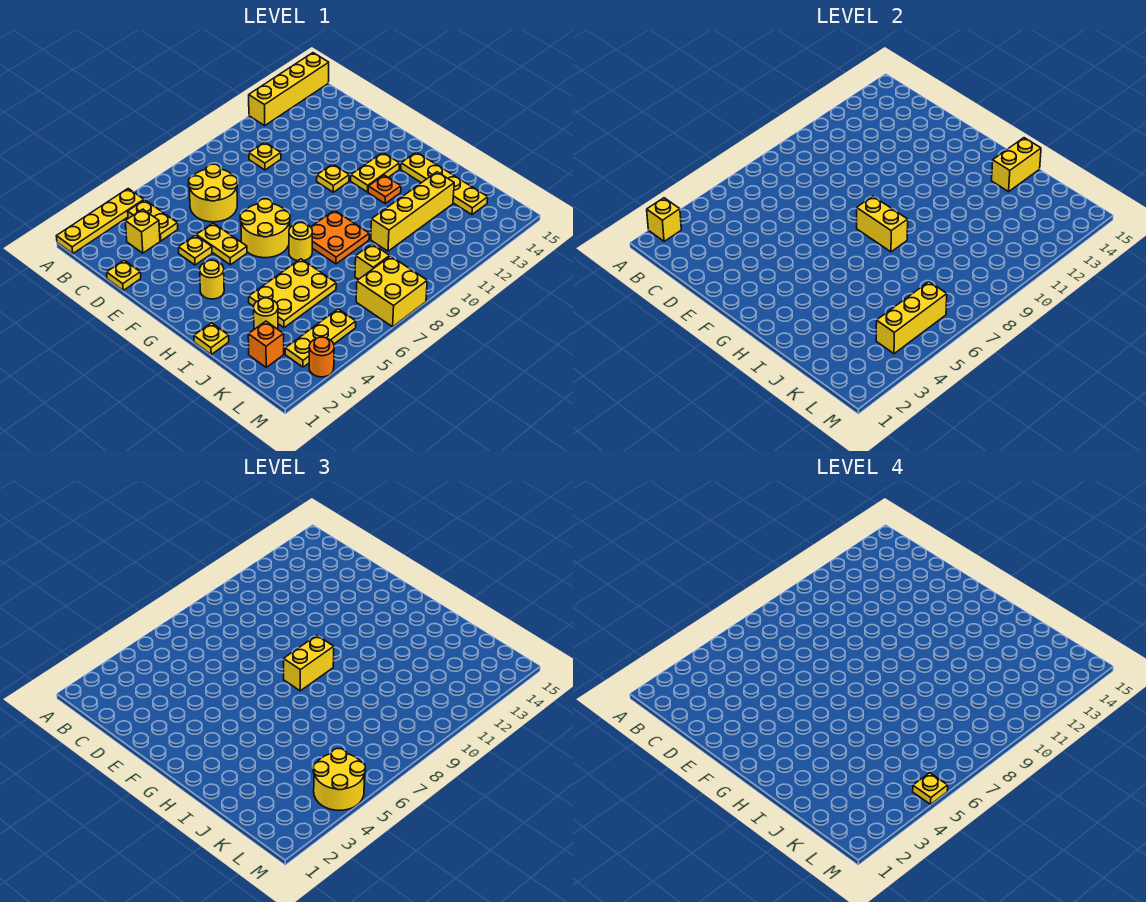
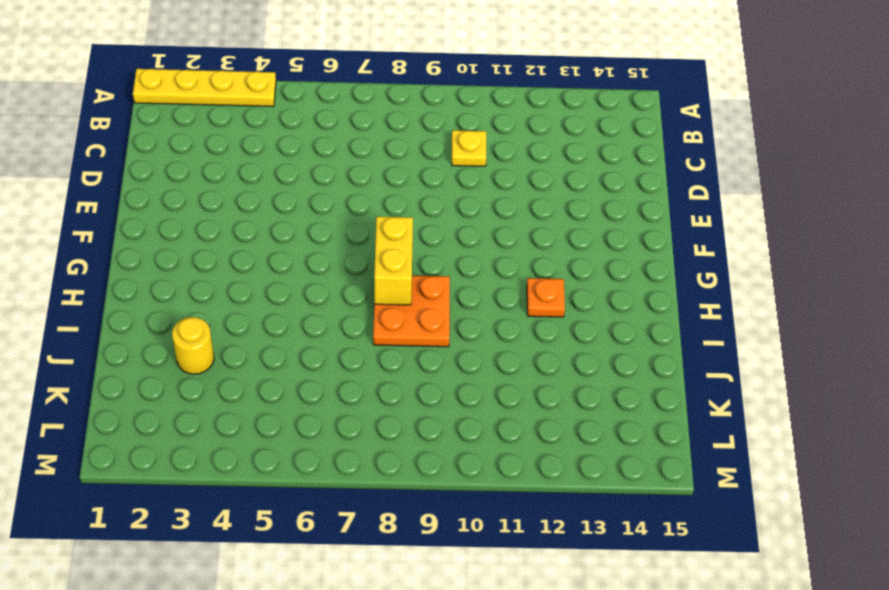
none -> yellow brick A12:A15 level 1
none -> yellow plate B4:C4 level 1
none -> yellow brick C3 level 1
none -> yellow round brick C6:D7 level 1

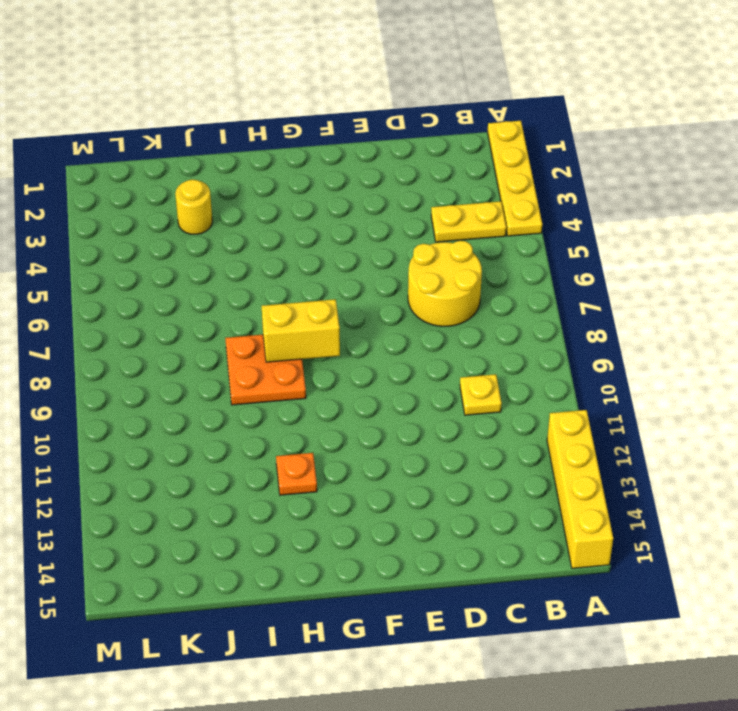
none -> yellow brick C3 level 1
none -> yellow plate D1 level 1
none -> yellow plate E4 level 1
none -> yellow plate E5:F5 level 1

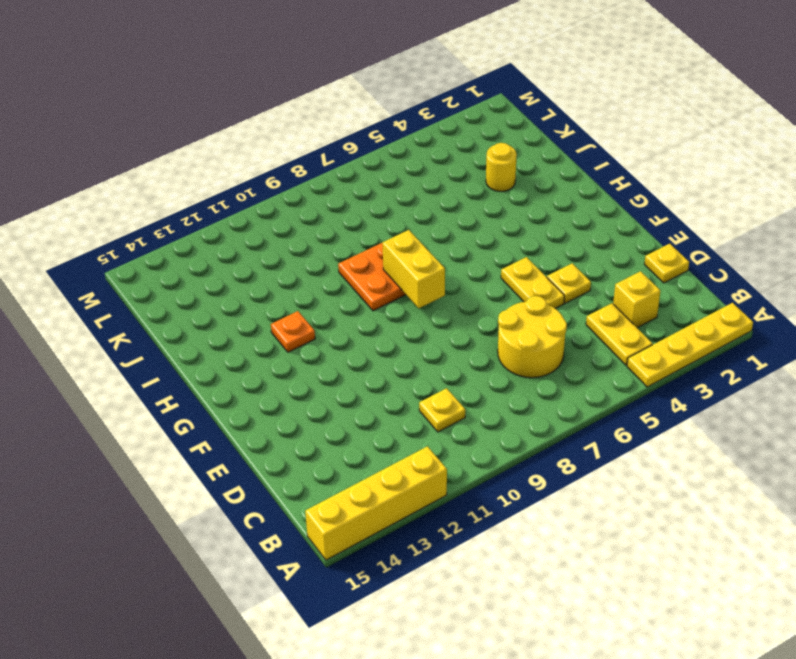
none -> yellow round brick F6:G7 level 1
none -> yellow plate F11 level 1
none -> yellow round brick G3 level 1
none -> yellow plate G12:G13 level 1

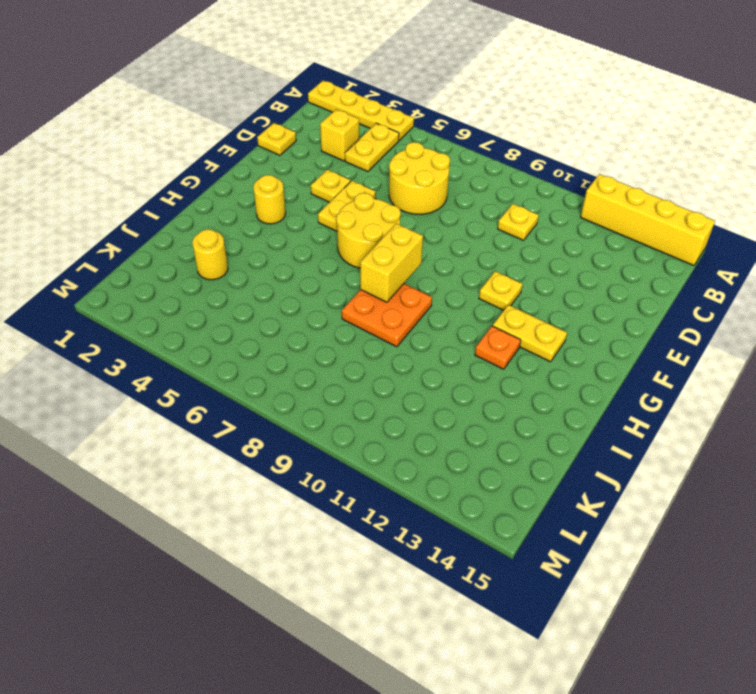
none -> yellow round brick H7 level 1
none -> yellow plate H14:K14 level 1
none -> yellow plate I1 level 1
none -> yellow plate I4:J6 level 1

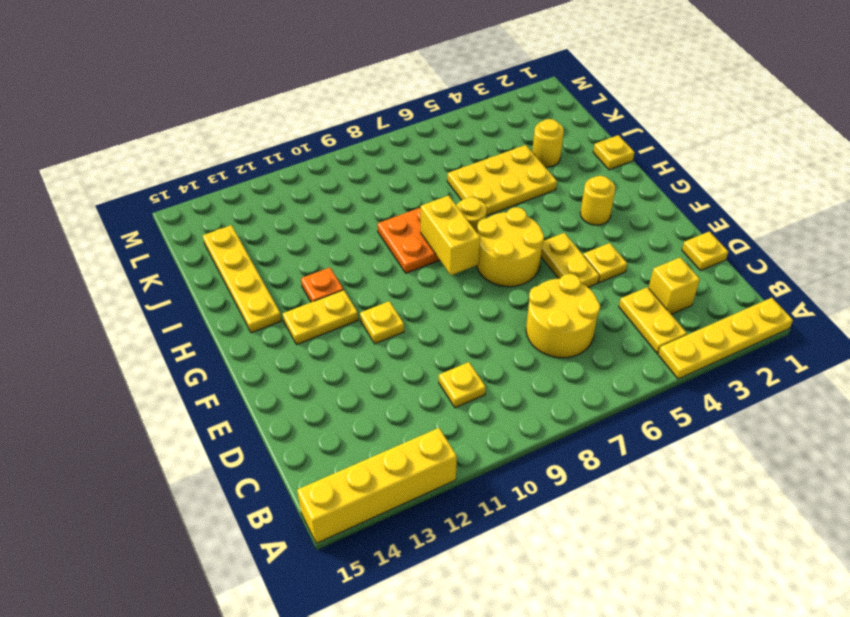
none -> yellow brick J10:J13 level 1
none -> orange brick K2 level 1
none -> yellow brick K8 level 1
none -> yellow plate L3:L5 level 1

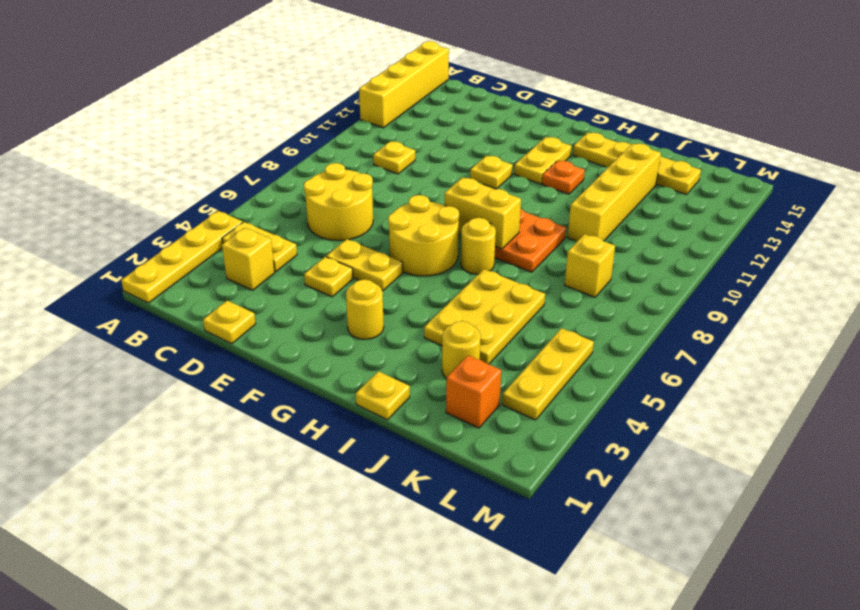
none -> yellow brick L7:M8 level 1
none -> orange round brick M3 level 1
none -> yellow brick A2 level 2
none -> yellow brick I14:I15 level 2

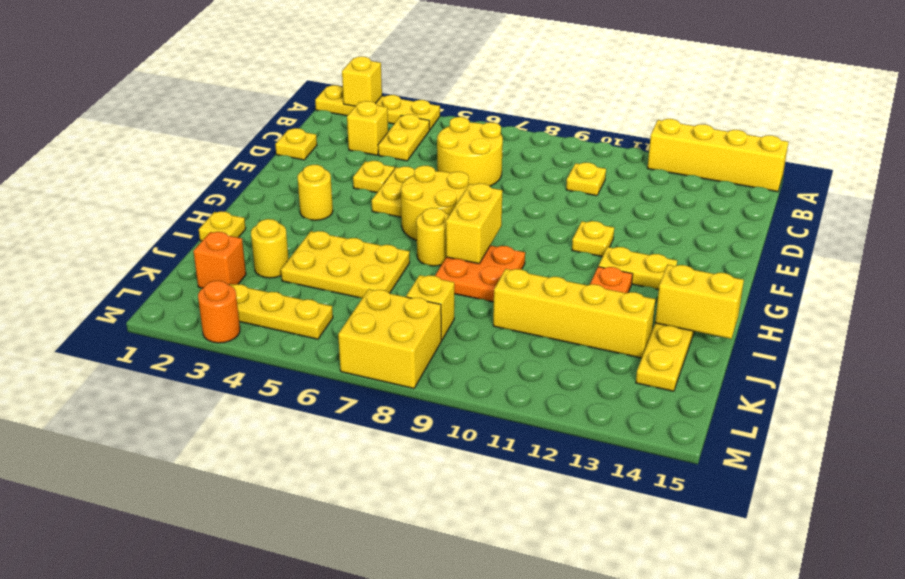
none -> yellow brick L4:L6 level 2
none -> yellow brick G8:G9 level 3
none -> yellow round brick L4:M5 level 3
none -> yellow plate M5 level 4

